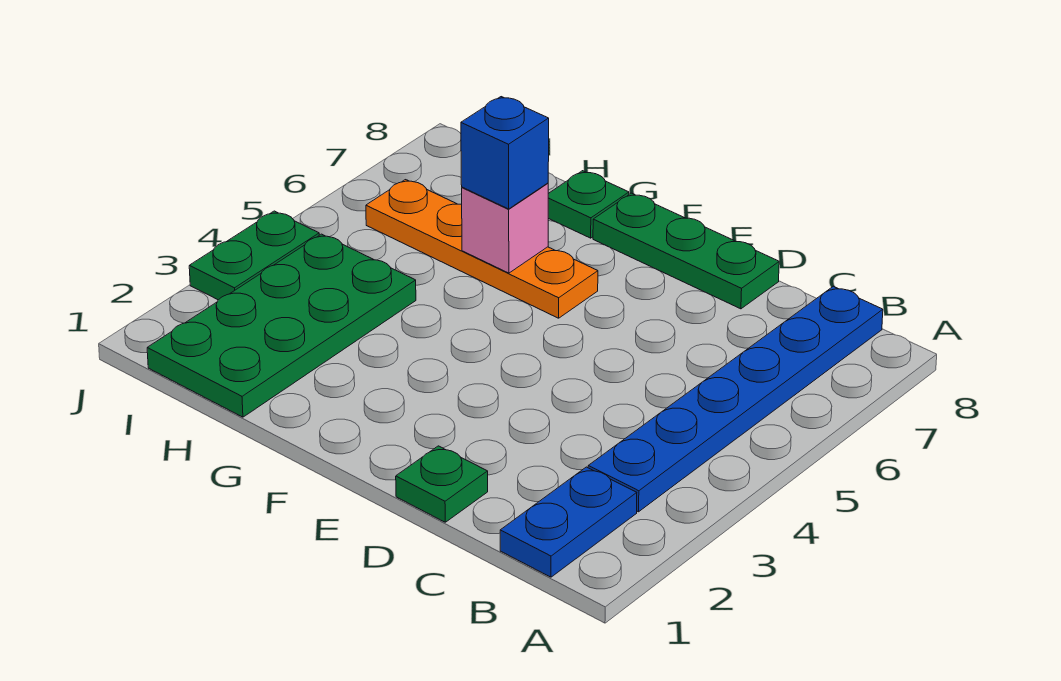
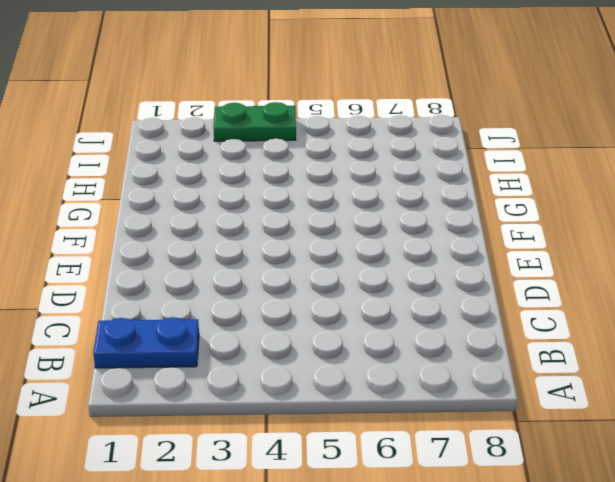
none -> blue plate B3:B8 level 1
none -> green plate D1 level 1

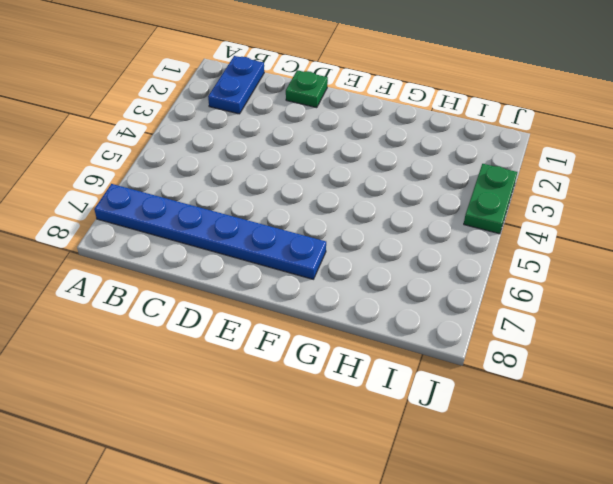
blue plate A7:F7 level 1 -> blue plate B3:B8 level 1
none -> green plate D8:F8 level 1
none -> orange plate F6:I6 level 1

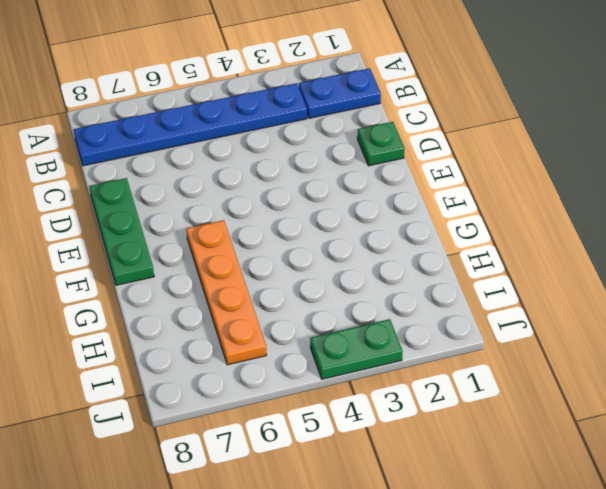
none -> green plate G8 level 1
none -> green plate H1:I4 level 1

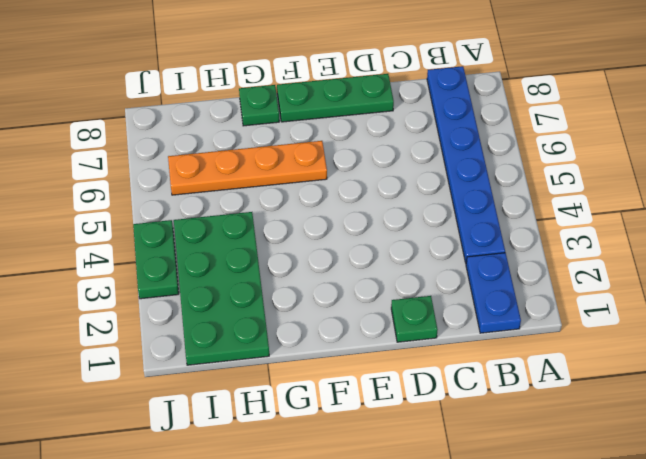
none -> pink brick G6 level 2
none -> blue brick G6 level 3

